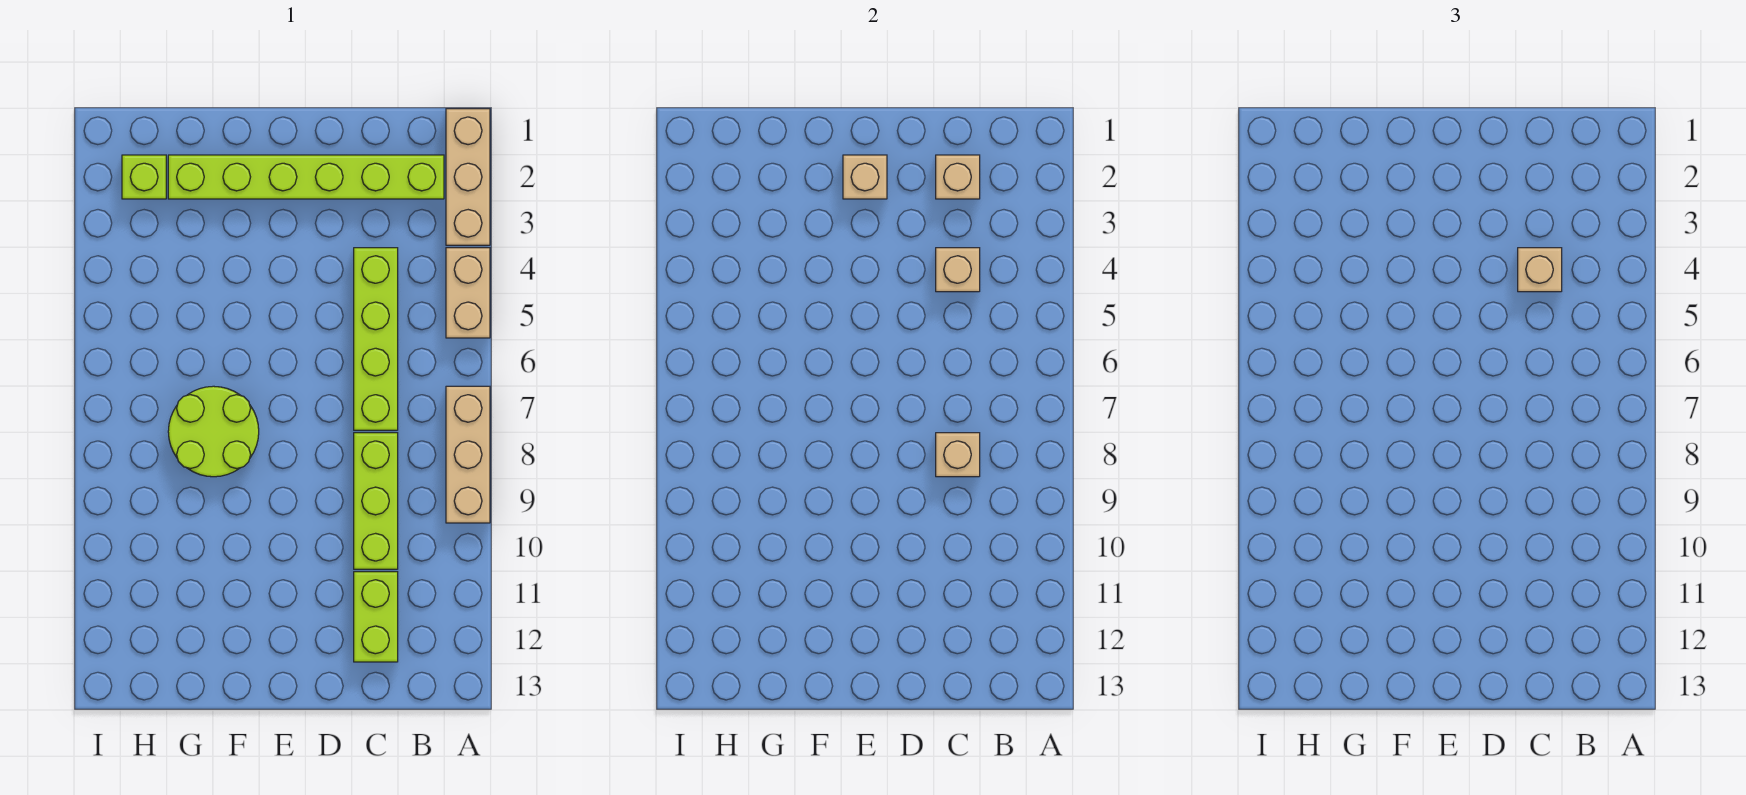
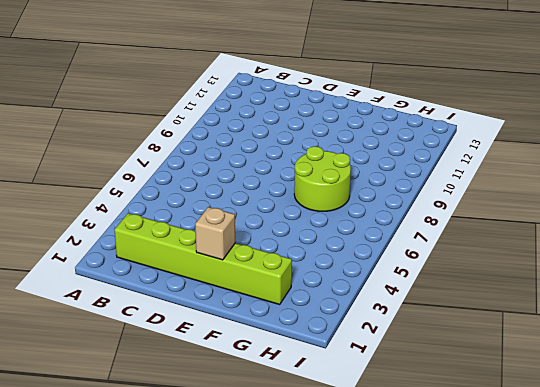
none -> tan brick A1:A3 level 1
none -> tan brick A4:A5 level 1
none -> tan brick A7:A9 level 1

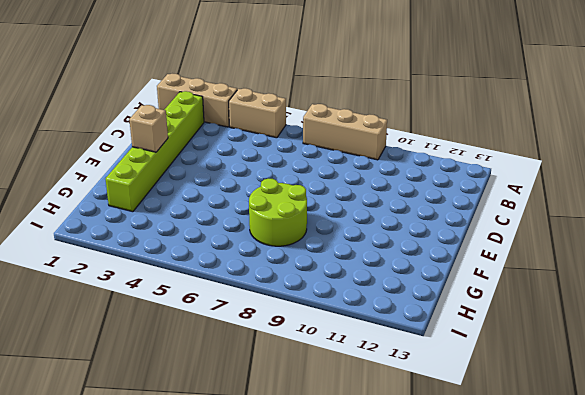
none -> lime brick C4:C7 level 1
none -> lime brick C8:C10 level 1
none -> lime brick C11:C12 level 1

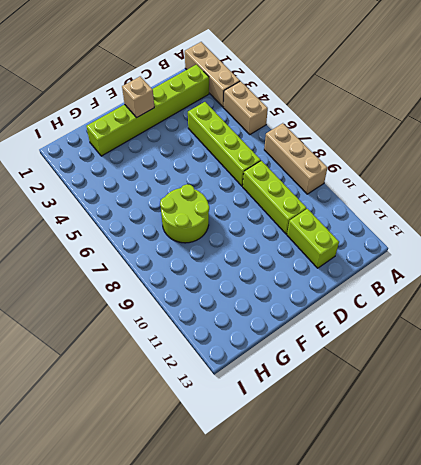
none -> lime brick H2 level 1
none -> tan brick C2 level 2
none -> tan brick C4 level 2

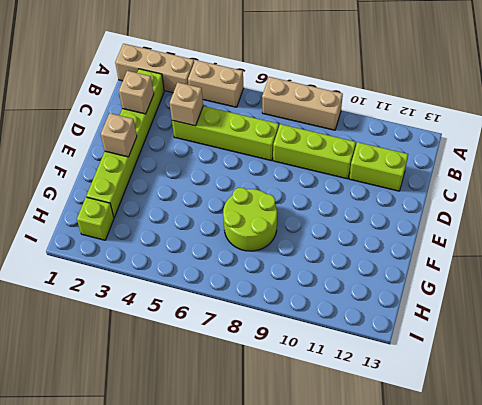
none -> tan brick C8 level 2
none -> tan brick C4 level 3

